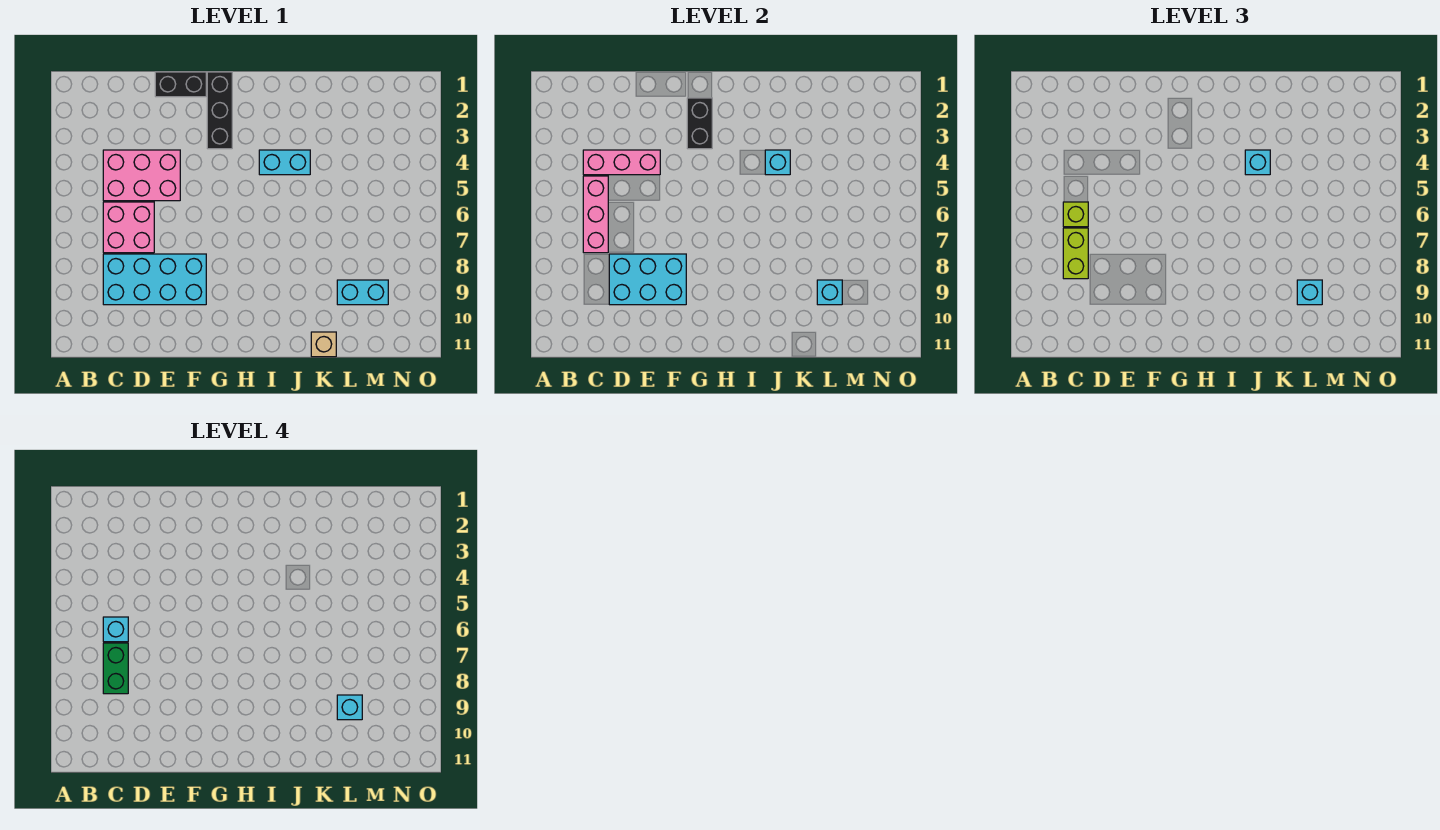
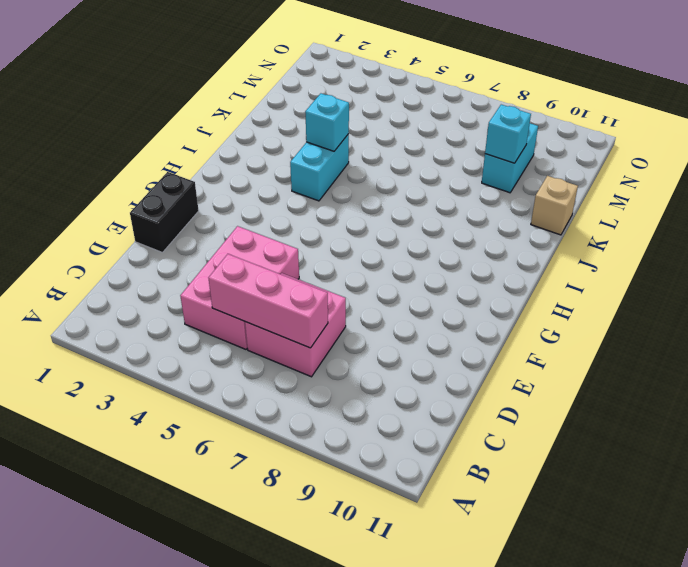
none -> cyan brick C8:F9 level 1
none -> black brick G1:G3 level 1
none -> pink brick C4:E4 level 2

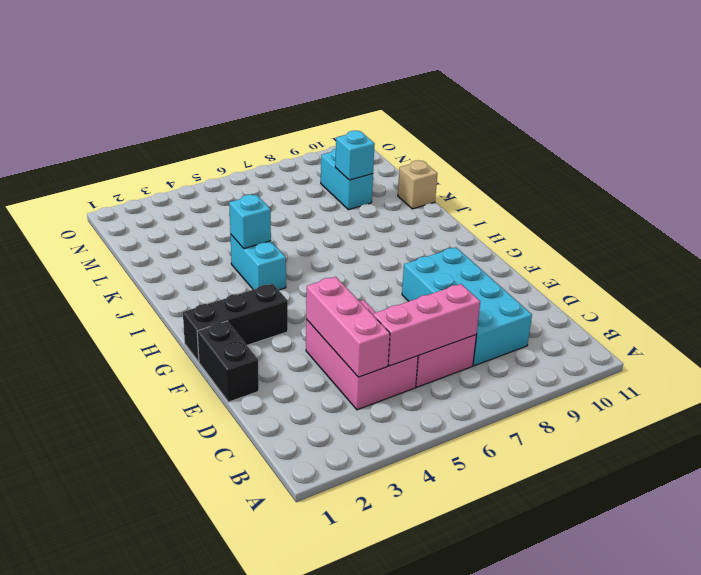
none -> cyan brick D8:F9 level 2
none -> black brick G2:G3 level 2
none -> lime brick C6 level 3

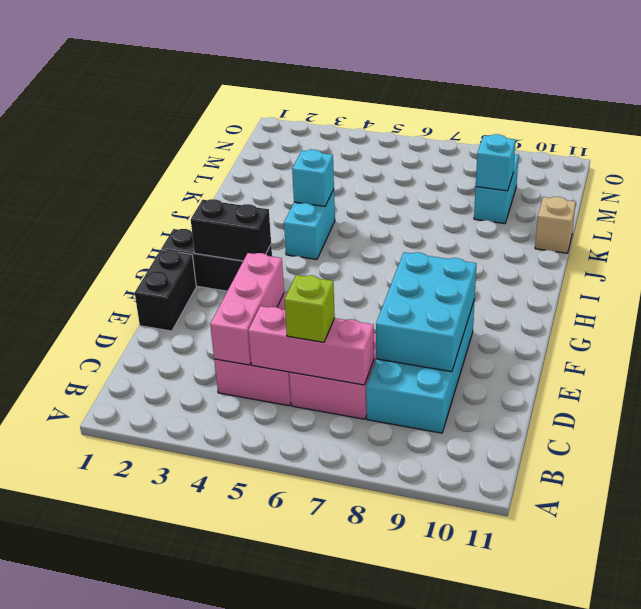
none -> lime brick C7:C8 level 3
none -> cyan brick J4 level 3
none -> cyan brick L9 level 3

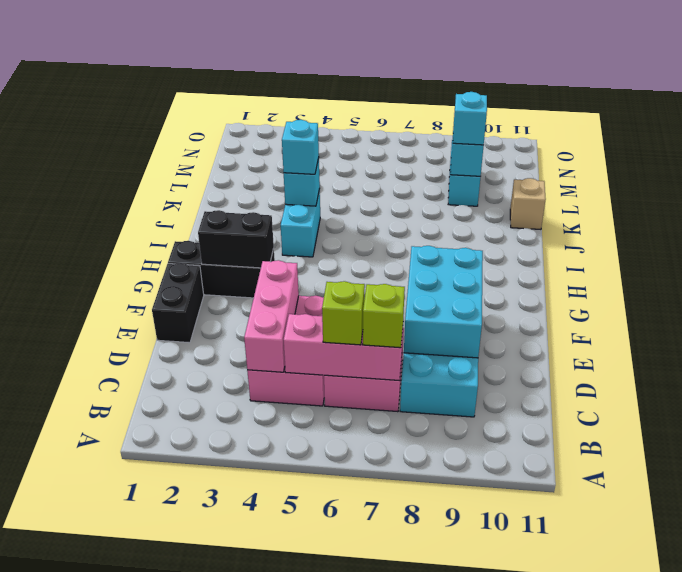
lime brick C7 level 3 -> lime brick C7:C8 level 3
none -> cyan brick C6 level 4
none -> green brick C7:C8 level 4
none -> cyan brick L9 level 4

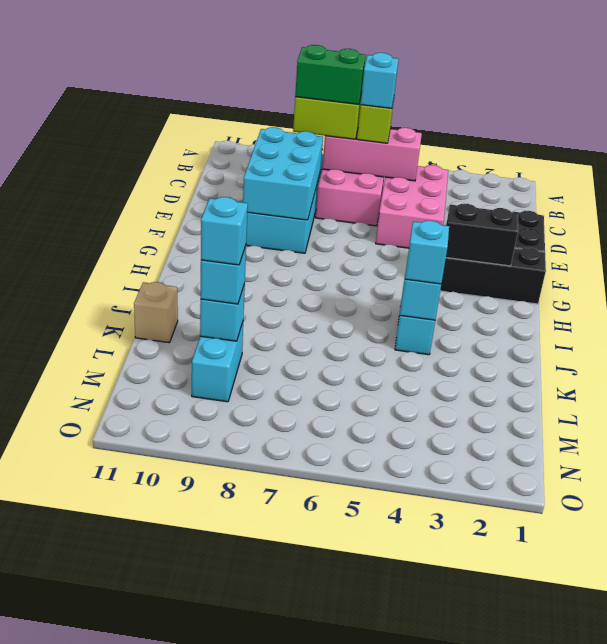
none -> pink brick C4:E4 level 2

